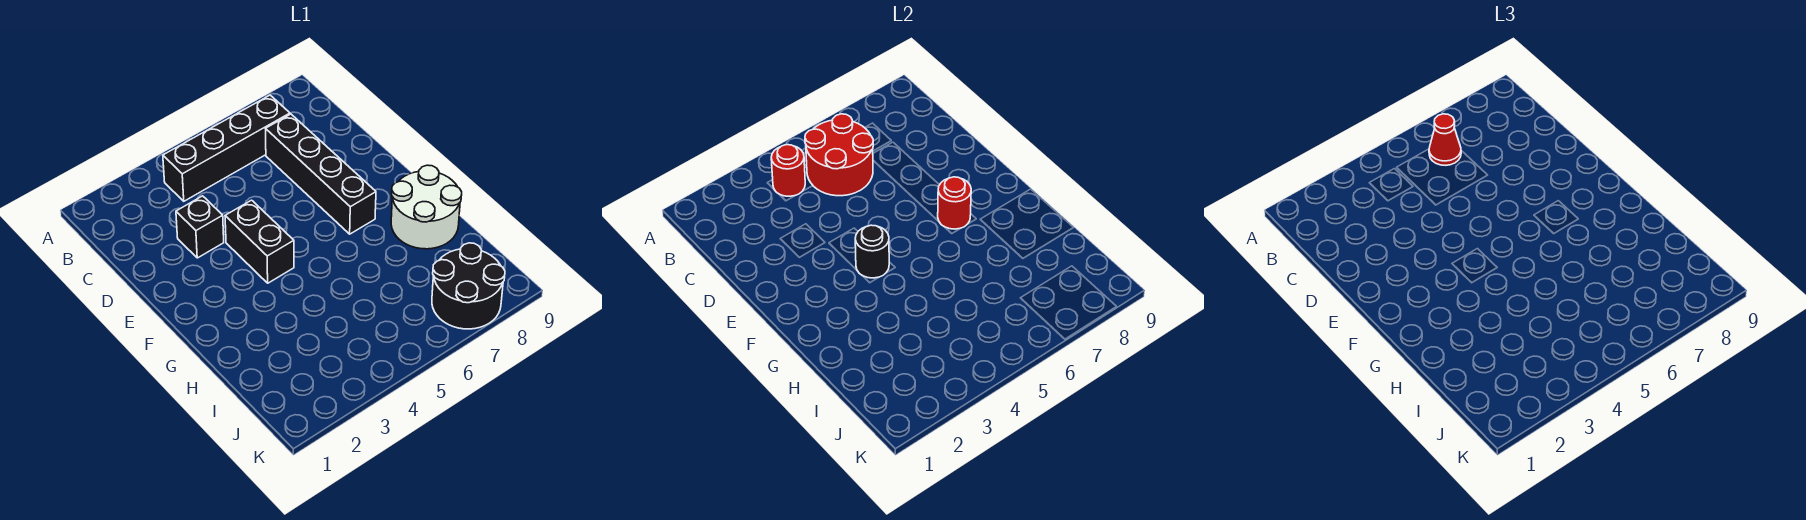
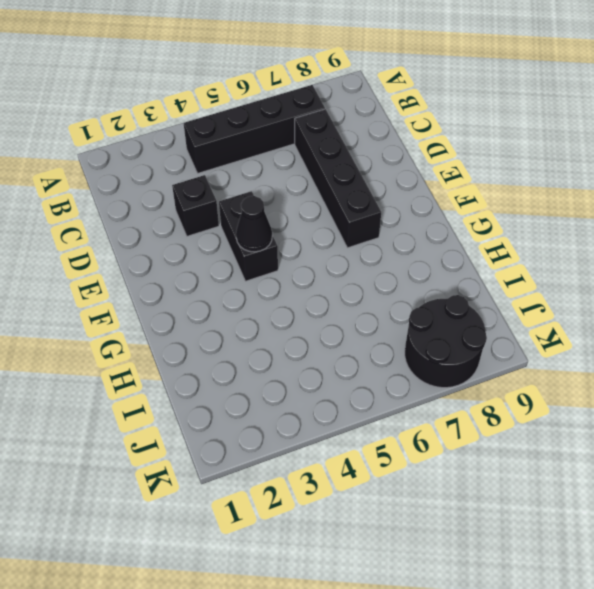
black cone F4 level 2 -> black round brick F4 level 2
none -> white round brick G8:H9 level 1
none -> red round brick B4 level 2

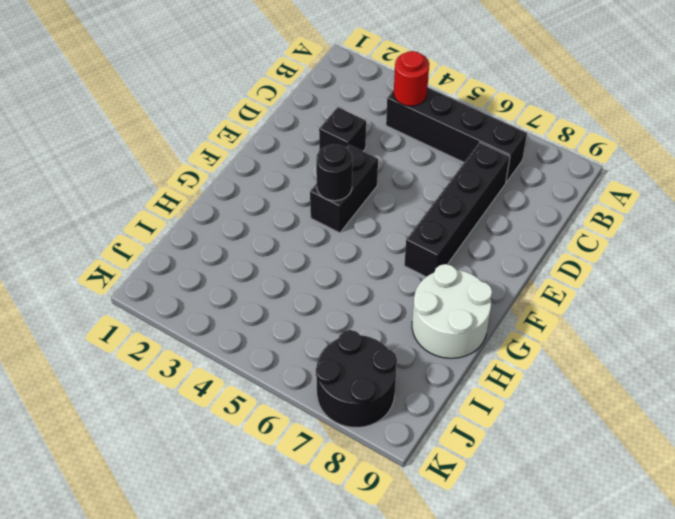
none -> red round brick B5:C6 level 2
none -> red round brick F7 level 2

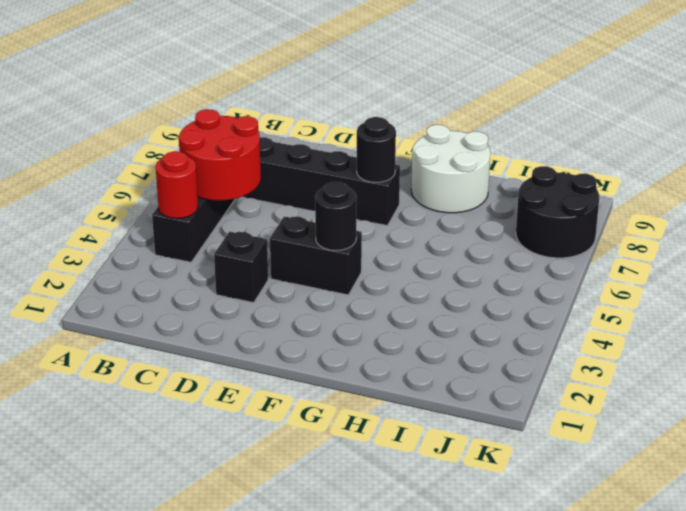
black round brick F7 level 2 -> red round brick F7 level 2
none -> red cone B6 level 3

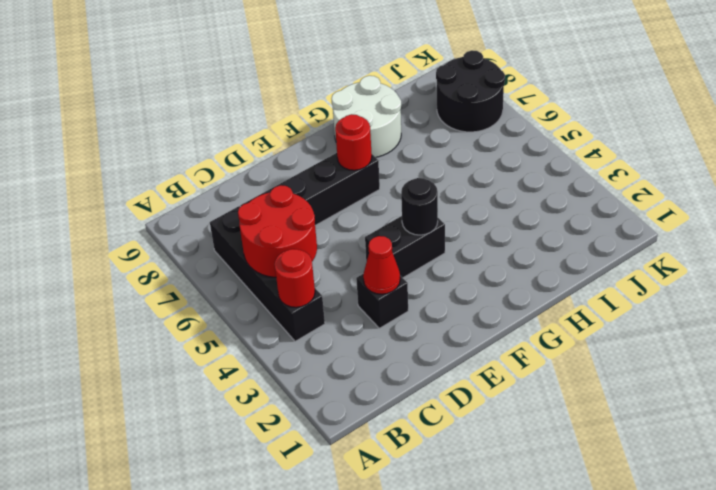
red cone D3 level 2 -> red cone B6 level 3

